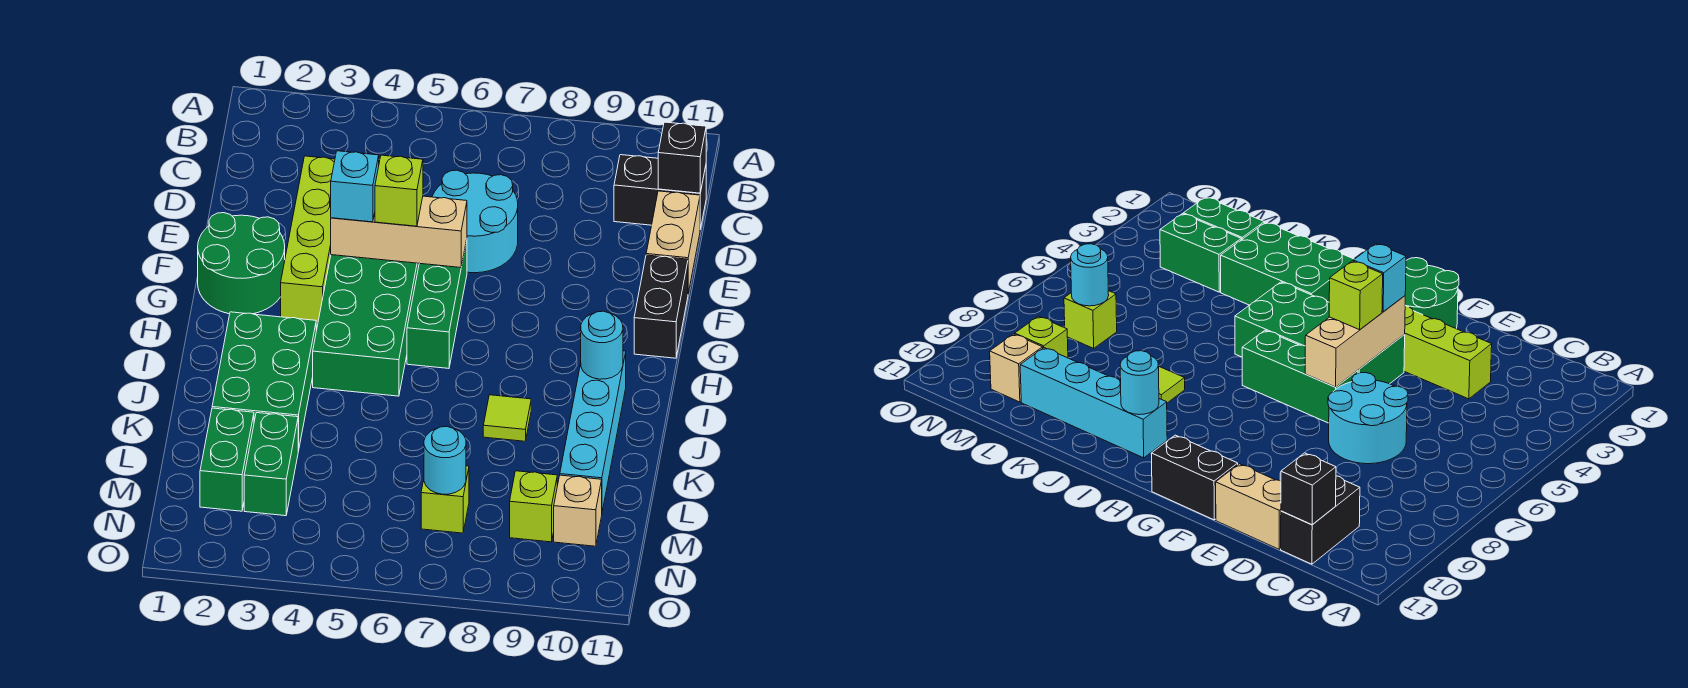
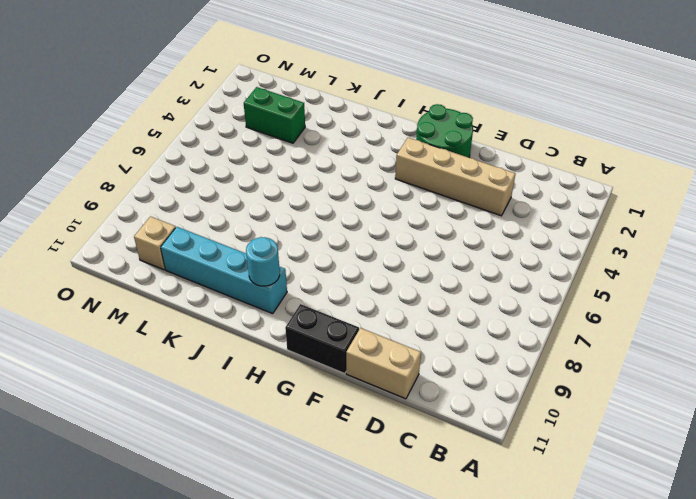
tan brick D3:G3 level 1 -> lime brick D3:G3 level 1
none -> black brick C10:C11 level 1
none -> cyan round brick D6:E7 level 1
none -> green brick F4:I5 level 1

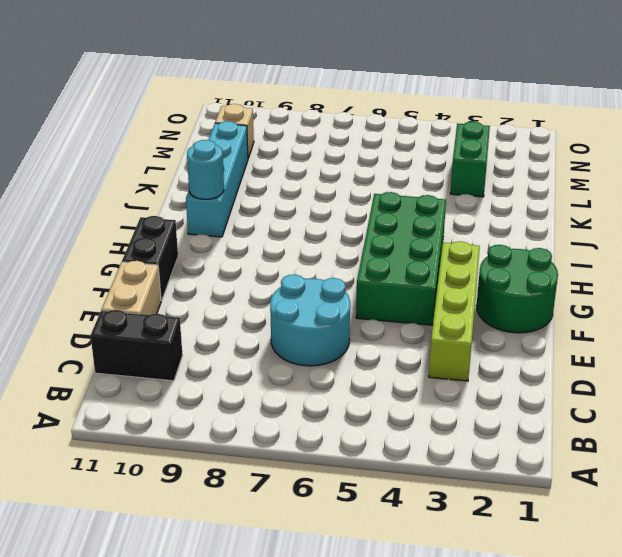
none -> green brick F6:H6 level 1
none -> green brick I2:K3 level 1
none -> lime tile J8 level 1

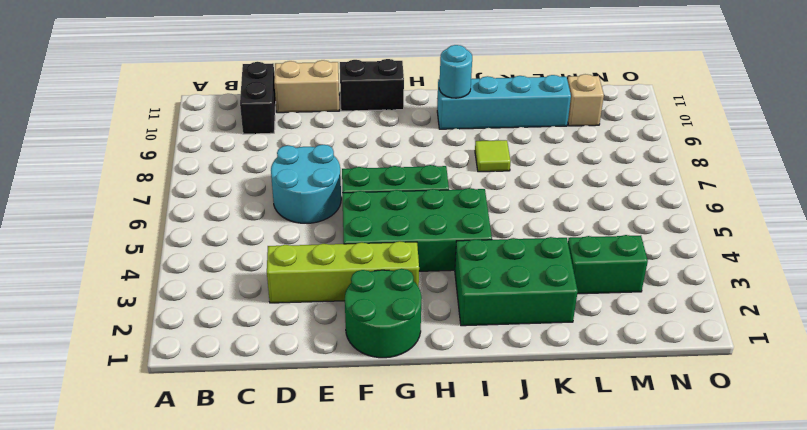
none -> green brick L2:M2 level 1
none -> lime brick M7 level 1
none -> lime brick M9 level 1

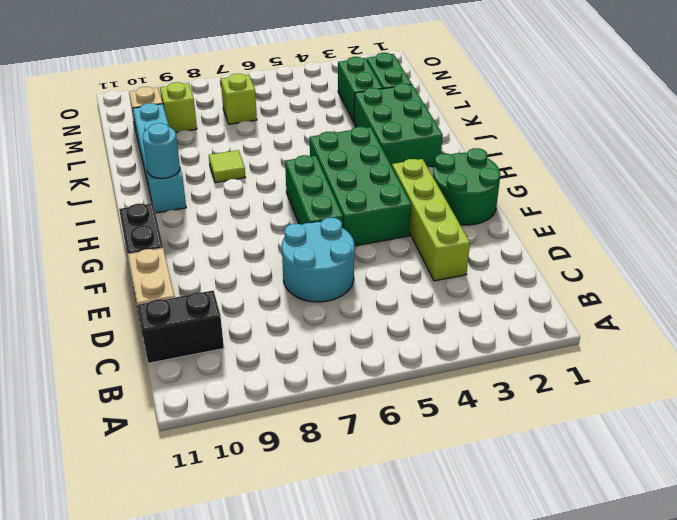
none -> black brick C11 level 2
none -> tan brick F4:F6 level 2
none -> cyan round brick M7 level 2

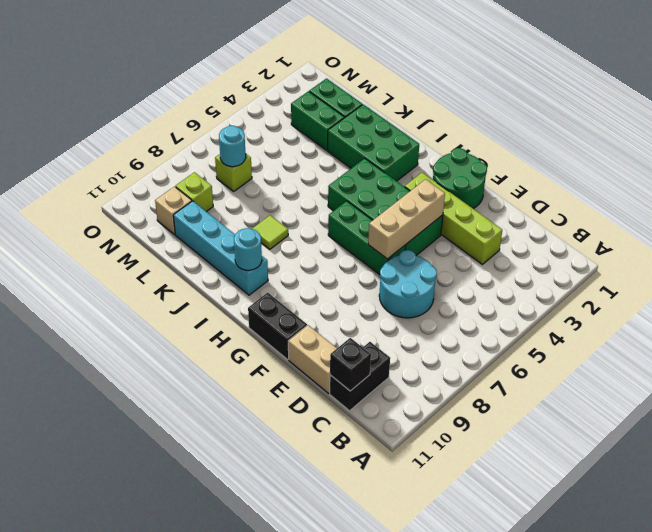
none -> cyan brick F4 level 3
none -> lime brick F5 level 3

